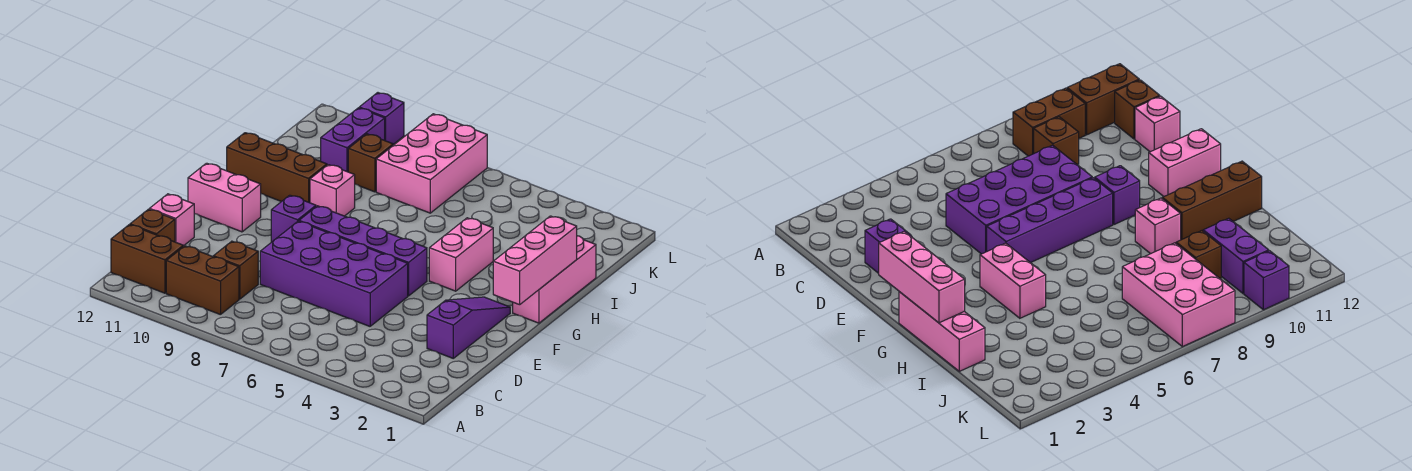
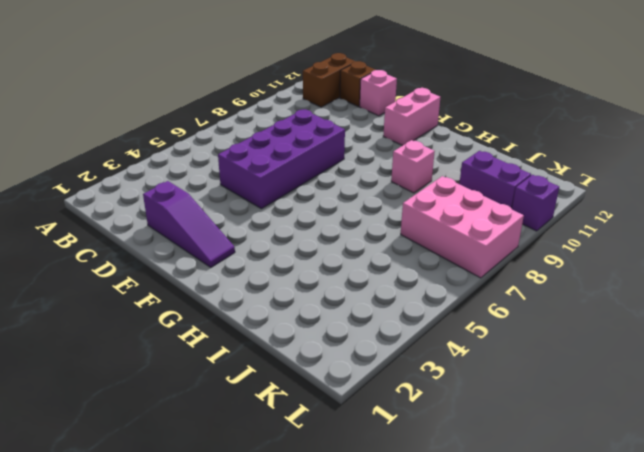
none -> brown brick B9:B10 level 1
none -> brown brick C9 level 1
none -> purple brick F5:F8 level 1

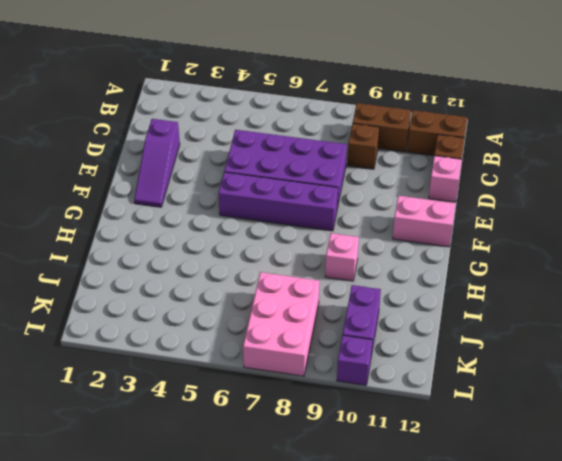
none -> purple brick F9 level 1
none -> pink brick G1:I1 level 1
none -> pink brick G4:H4 level 1

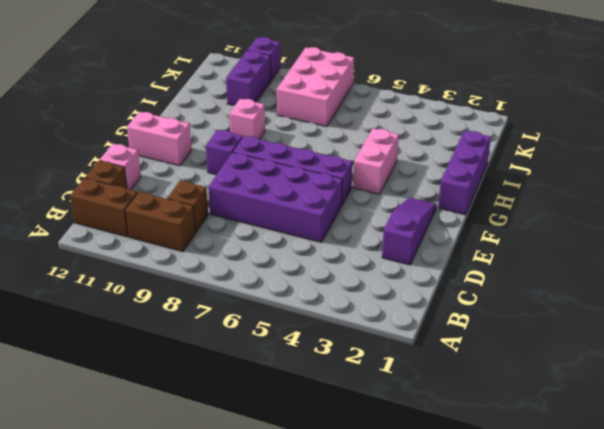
purple brick G1:I1 level 1 -> pink brick G1:I1 level 1
none -> brown brick H10:H12 level 1
none -> brown brick J9 level 1
none -> pink brick F1:H1 level 2

